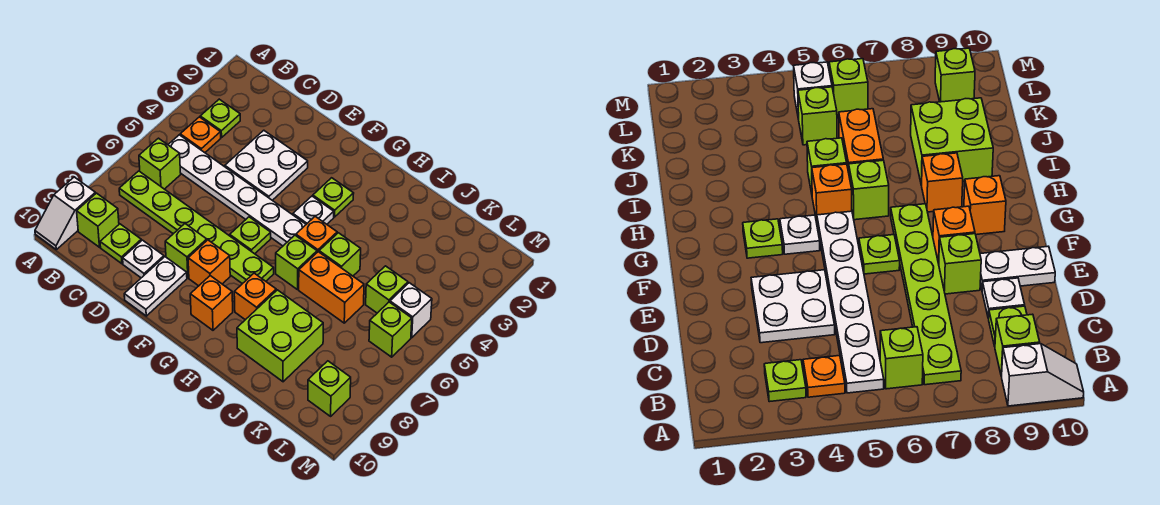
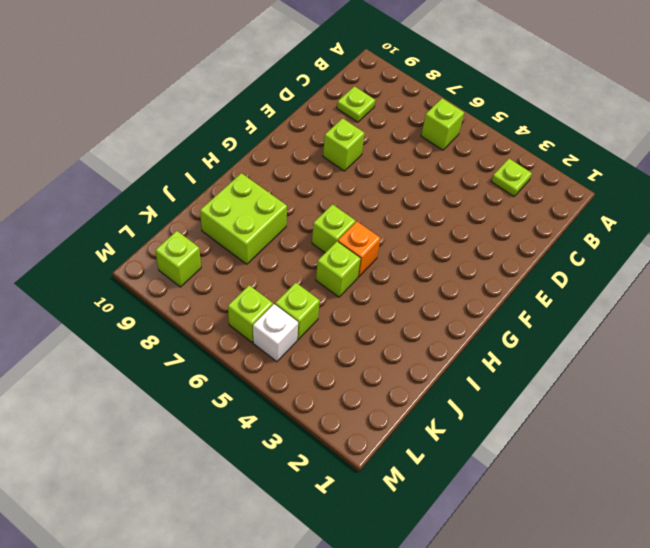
none -> white slope A9:A10 level 1 top 9
none -> orange plate B4 level 1
none -> white plate B5:G5 level 1

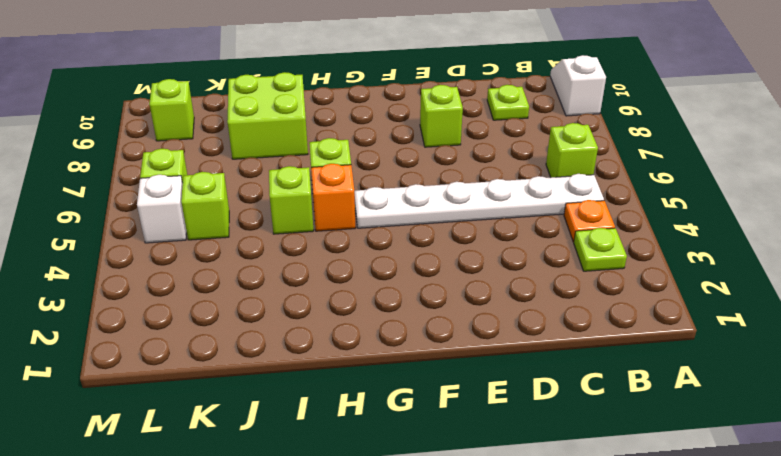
none -> lime plate B7:G7 level 1
none -> lime brick B9 level 1
none -> white plate D3:E4 level 1

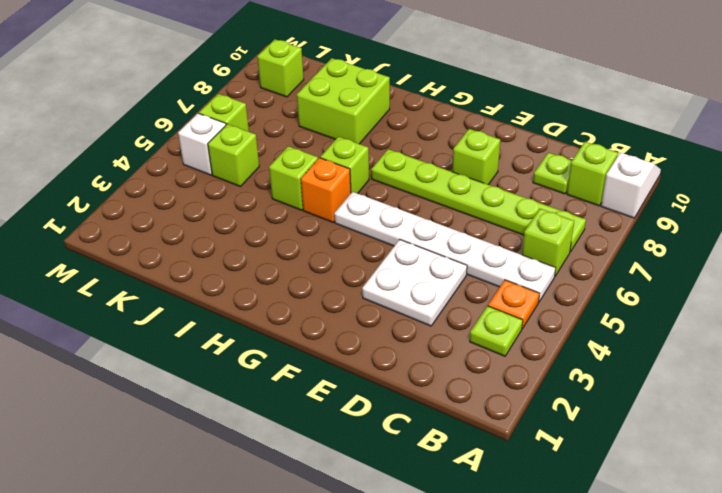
none -> white plate D9 level 1
none -> white plate E9:E10 level 1
none -> lime plate F6 level 1

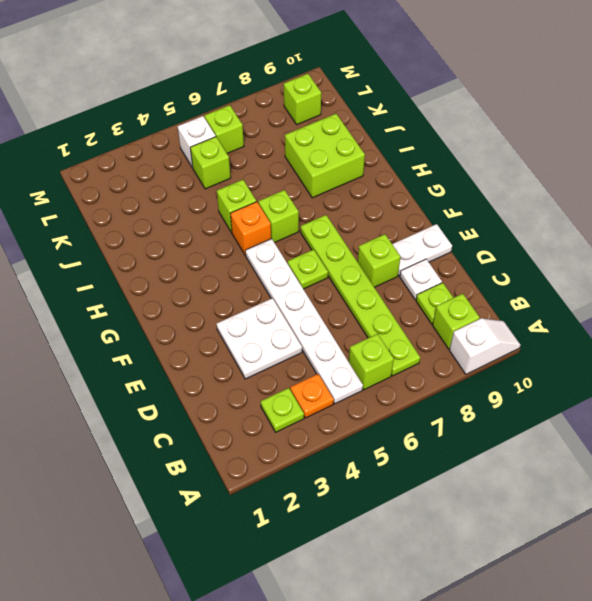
none -> orange brick F8 level 1
none -> lime plate G3 level 1
none -> white plate G4 level 1

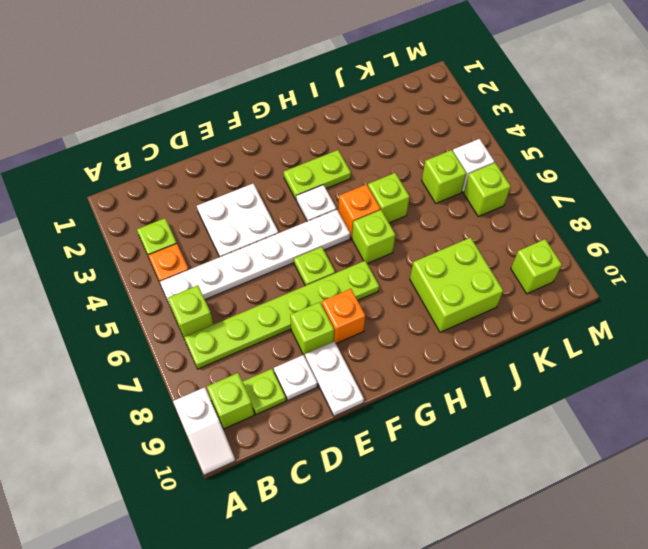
lime plate G3:H3 level 1 -> lime plate G3 level 1
none -> orange brick G9 level 1
none -> orange brick H8 level 1
none -> orange brick I6:J6 level 1

